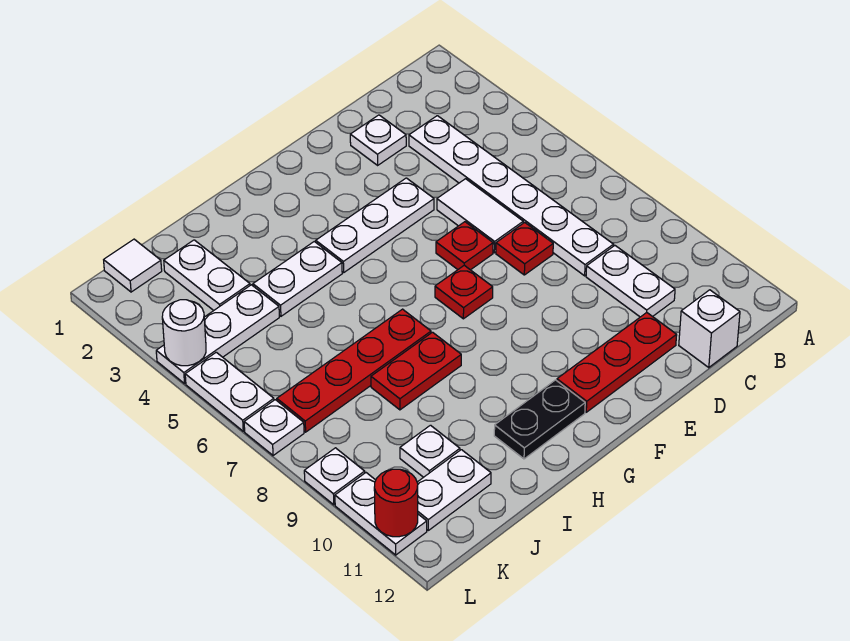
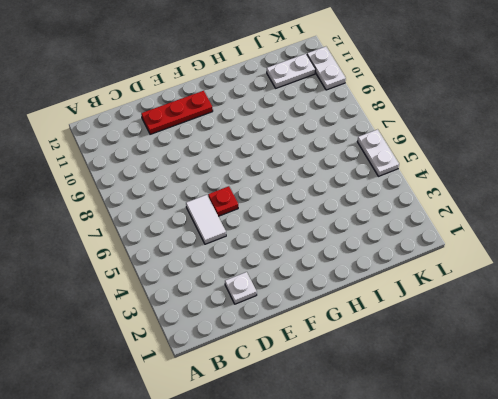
none -> white plate C3:C8 level 1
none -> white plate C9:C10 level 1
none -> white brick C12 level 1

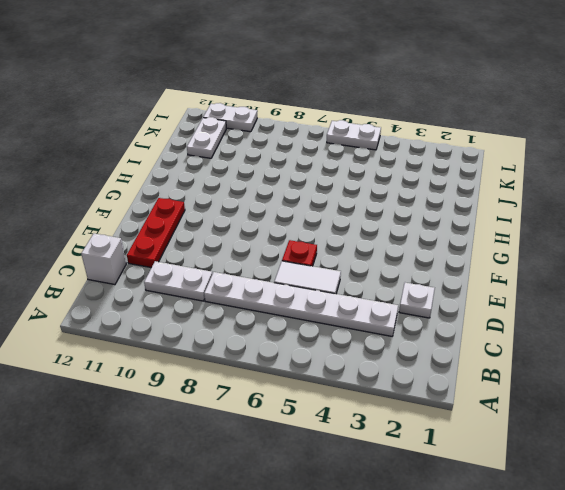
none -> red plate D7 level 1
none -> white plate E4:G4 level 1
none -> red plate F7 level 1

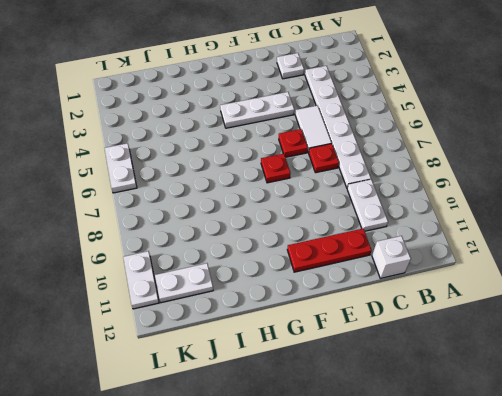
none -> black plate G11:H11 level 1
none -> white plate H4:I4 level 1
none -> red plate H7:K7 level 1

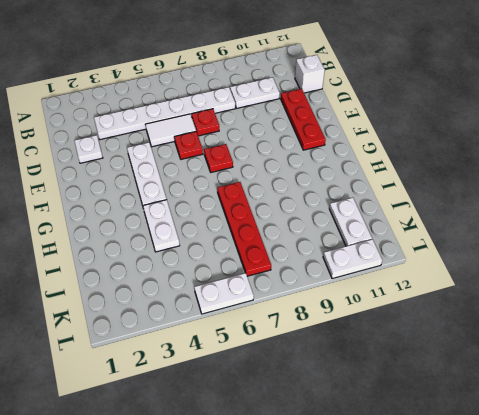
none -> black plate G11:H11 level 1
none -> red plate H8:I8 level 1
none -> white plate J2:J3 level 1

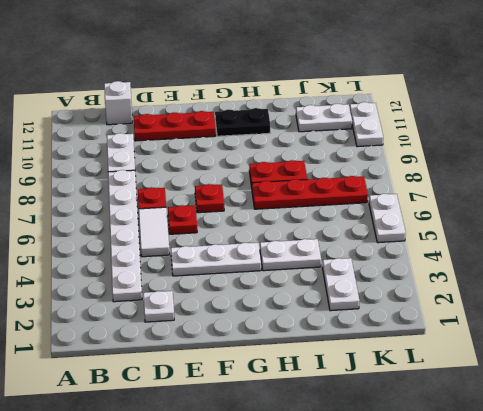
none -> white plate J4:L4 level 1
none -> white plate J10 level 1
none -> white tile K1 level 1

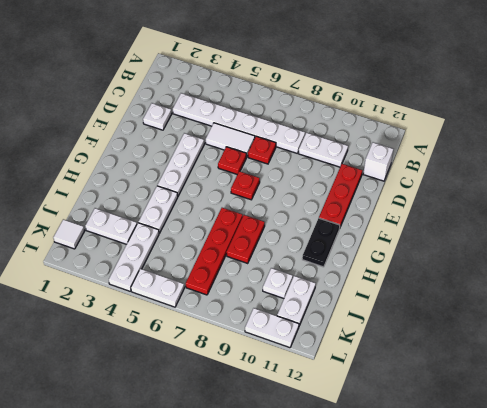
none -> white plate L7 level 1
none -> white plate L9 level 1
none -> white round brick L4 level 2

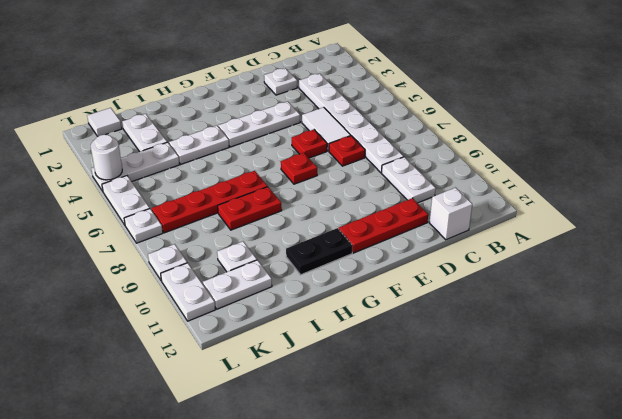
none -> red round brick L11 level 2

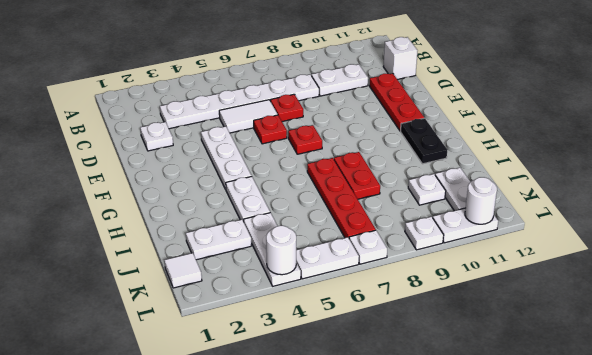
white round brick L11 level 2 -> red round brick L11 level 2

